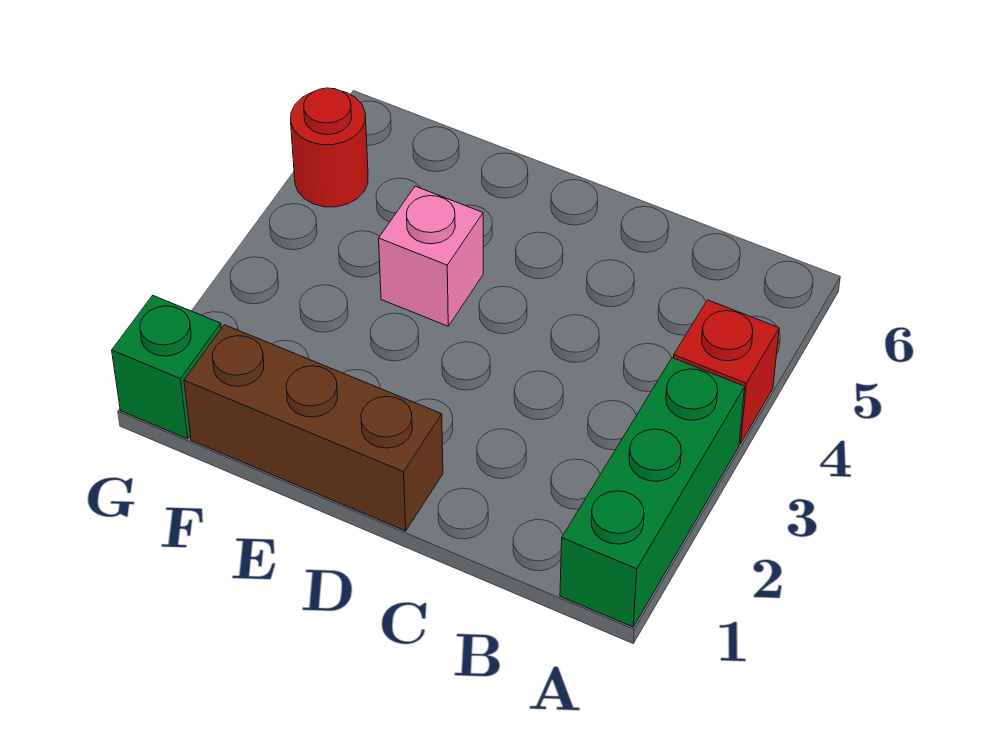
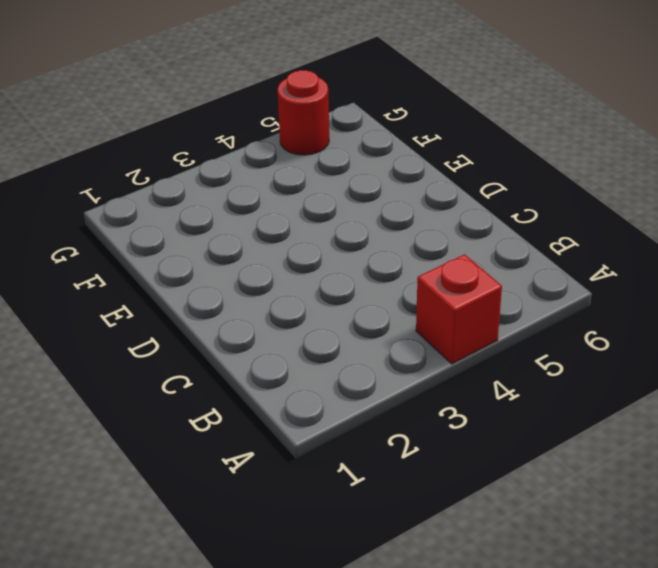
none -> green brick A1:A3 level 1
none -> brown brick D1:F1 level 1

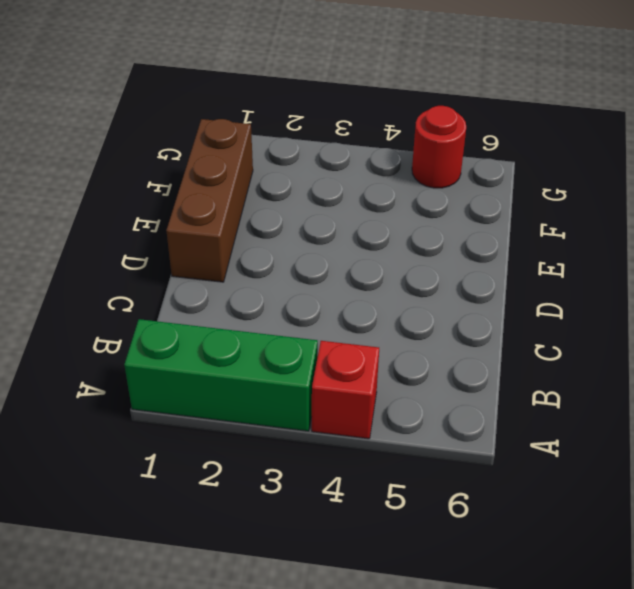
none -> pink brick E4 level 1
none -> green brick G1 level 1

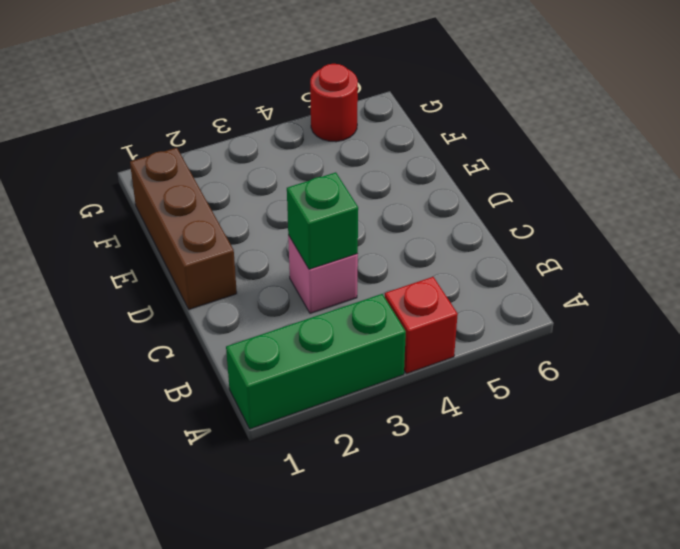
pink brick C3 level 1 -> pink brick E4 level 1
green brick C3 level 2 -> green brick G1 level 1

